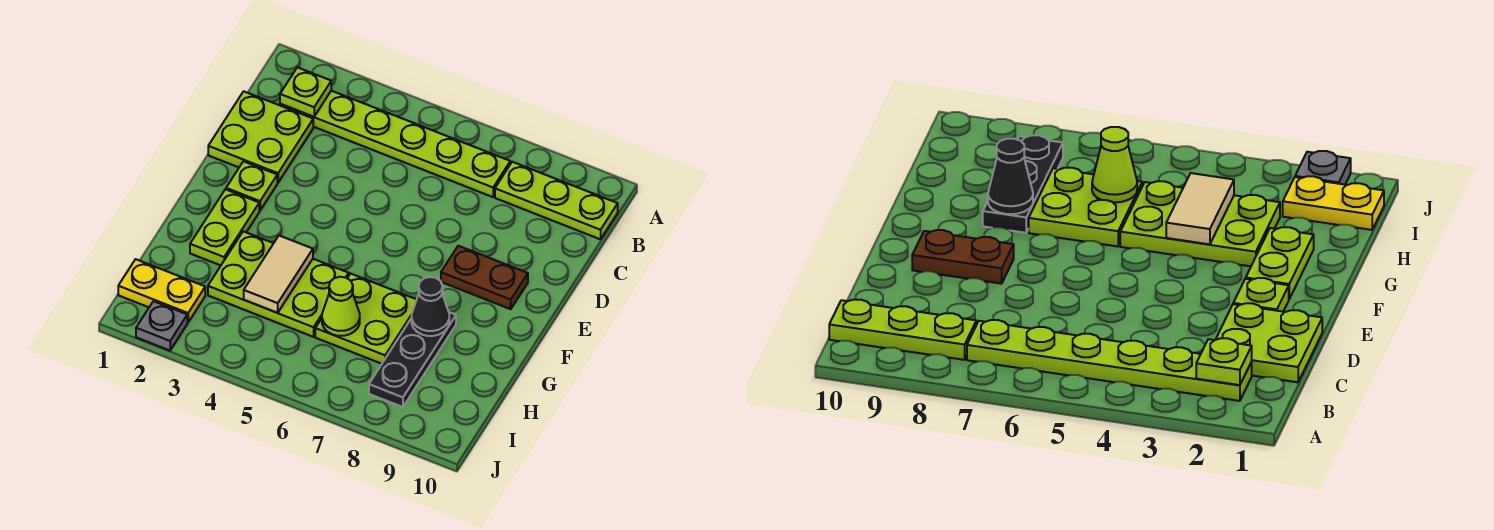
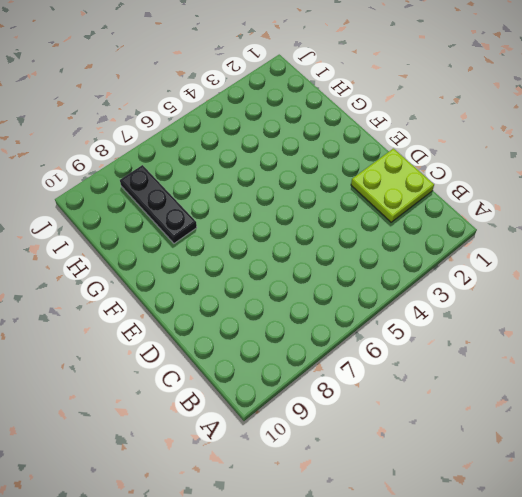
none -> lime plate B2:B7 level 1
none -> lime plate B8:B10 level 1
none -> lime plate E2 level 1

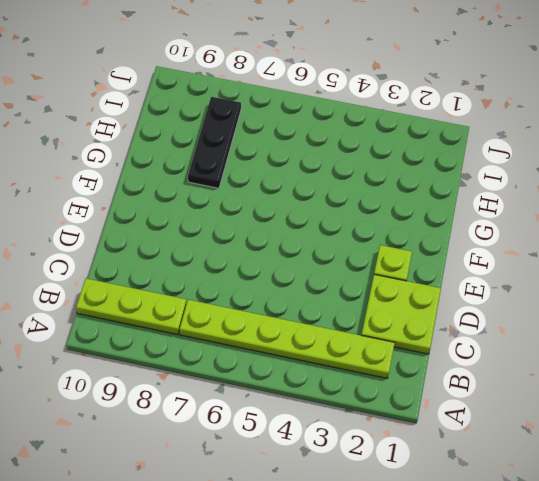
none -> brown plate E8:E9 level 1
none -> lime plate F2:G2 level 1
none -> lime plate G3:H5 level 1

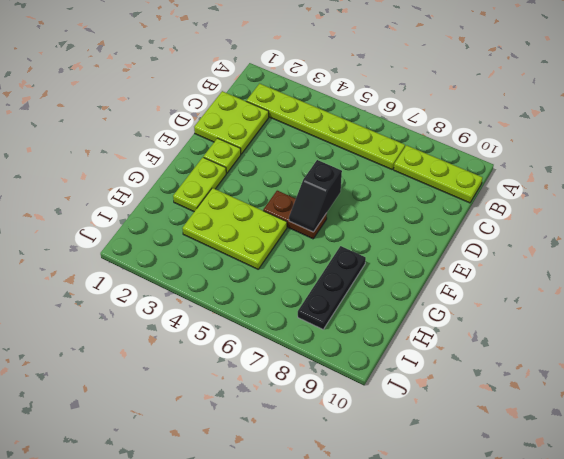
black slope E6:F6 level 2 top E -> none
brown plate F5:F6 level 1 -> brown plate E8:E9 level 1
none -> lime plate G6:H7 level 1
none -> yellow plate I1:I2 level 1
none -> grey plate J2 level 1

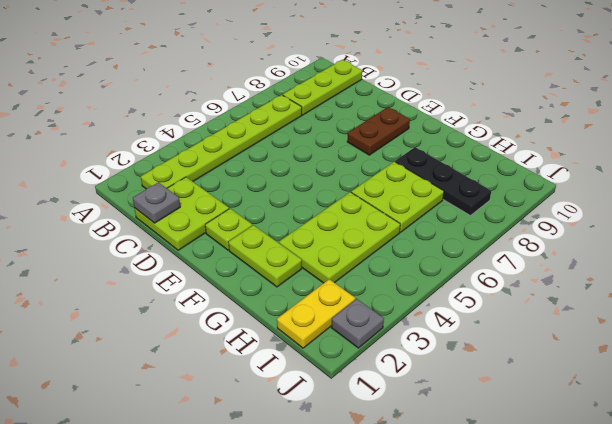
grey plate C1 level 2 -> none
none -> lime plate B2 level 2
none -> tan tile G4:H4 level 2
none -> black cone G8 level 2

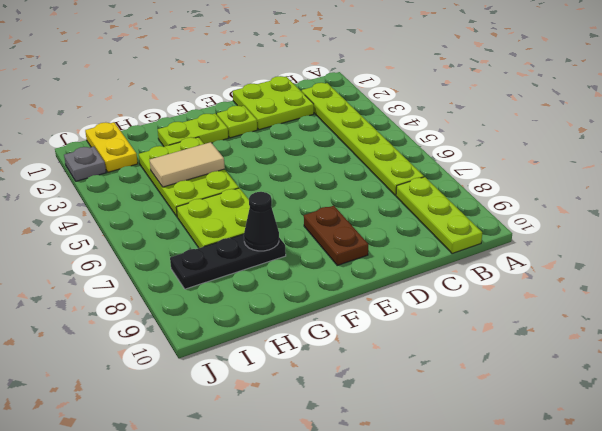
none -> lime plate B2 level 2
none -> lime cone H6 level 2

